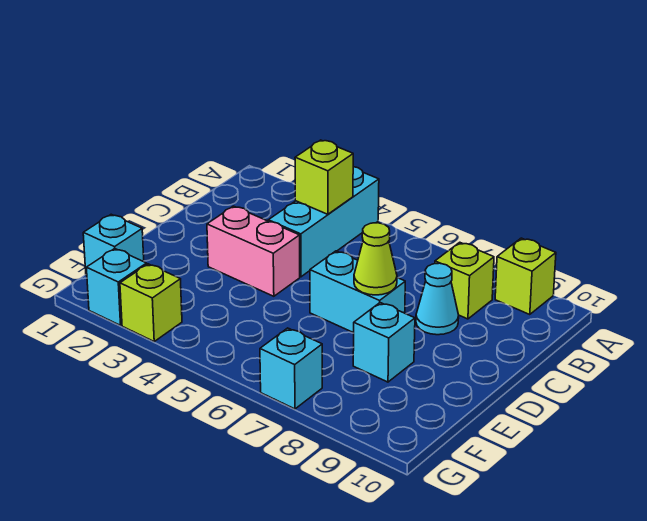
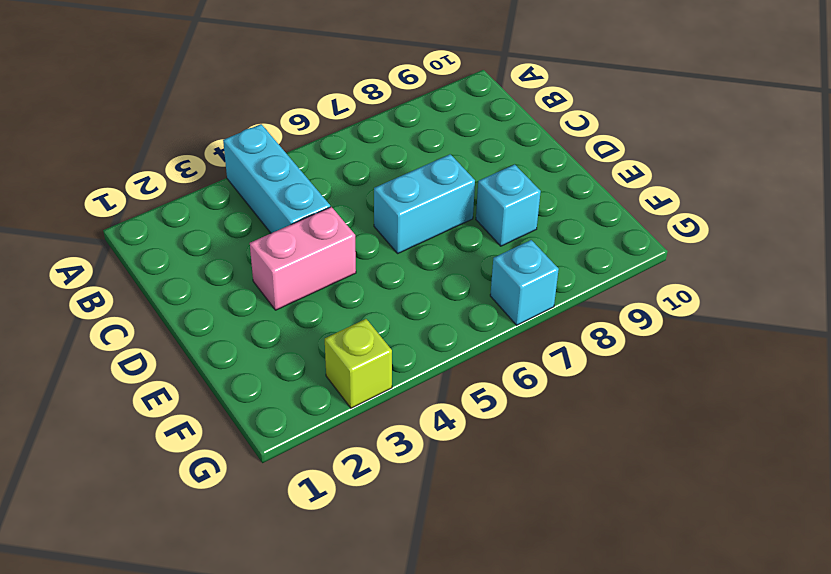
none -> lime brick A9 level 1
none -> lime brick B8 level 1
none -> cyan cone C8 level 1

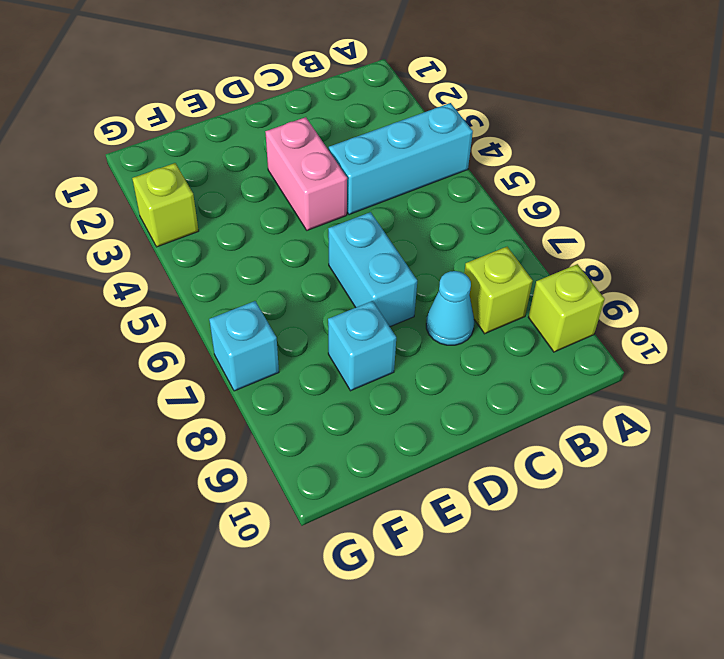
none -> cyan brick F1 level 1
none -> cyan brick G2 level 1
none -> lime brick B4 level 2

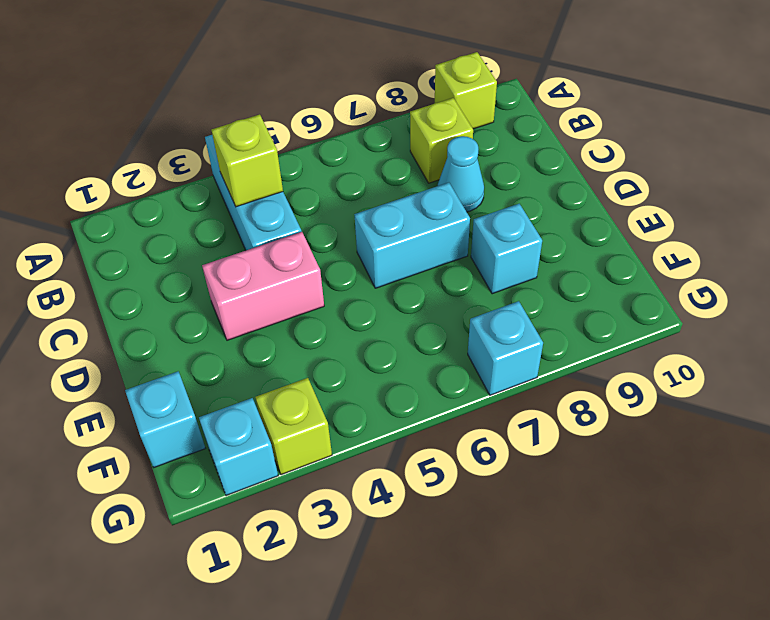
none -> lime cone D7 level 2

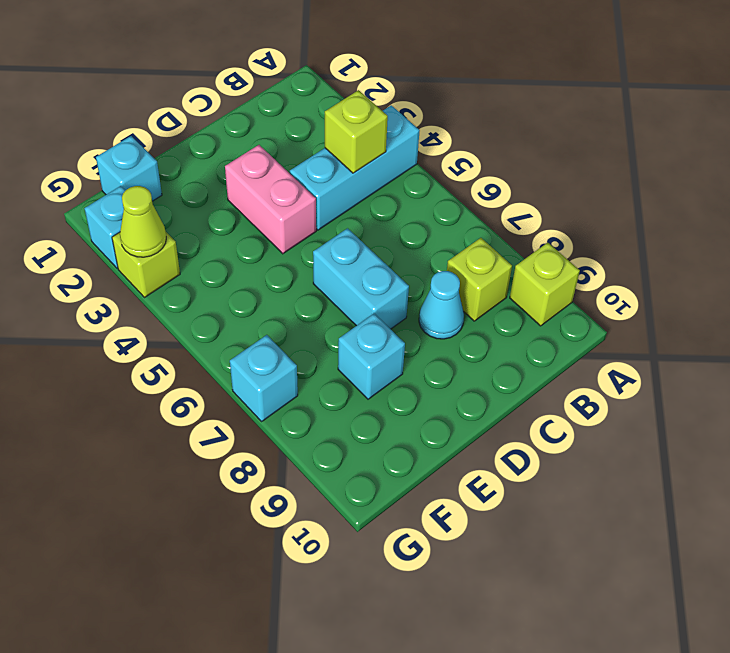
lime cone G3 level 2 -> lime cone D7 level 2

